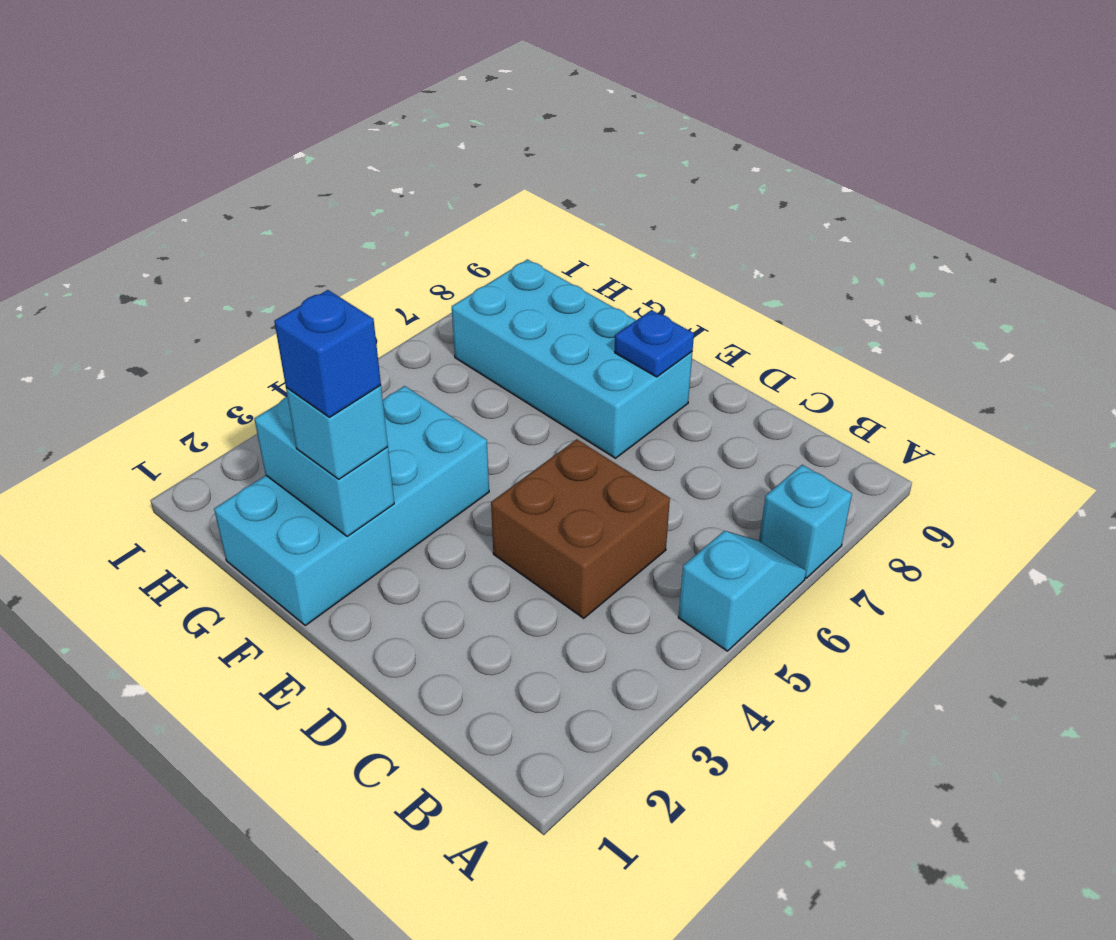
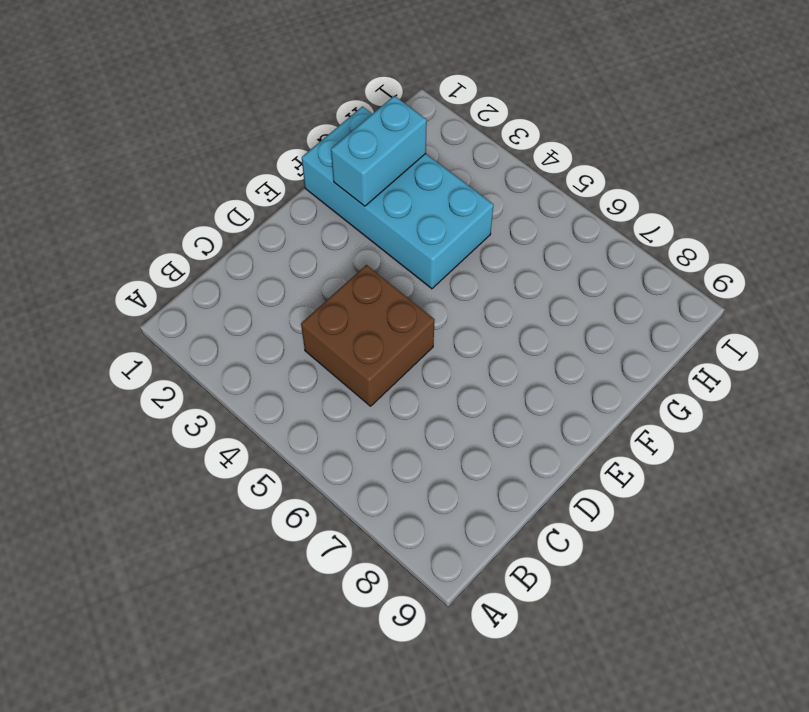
none -> cyan slope A5:A6 level 1 top 5
none -> cyan brick A7 level 1

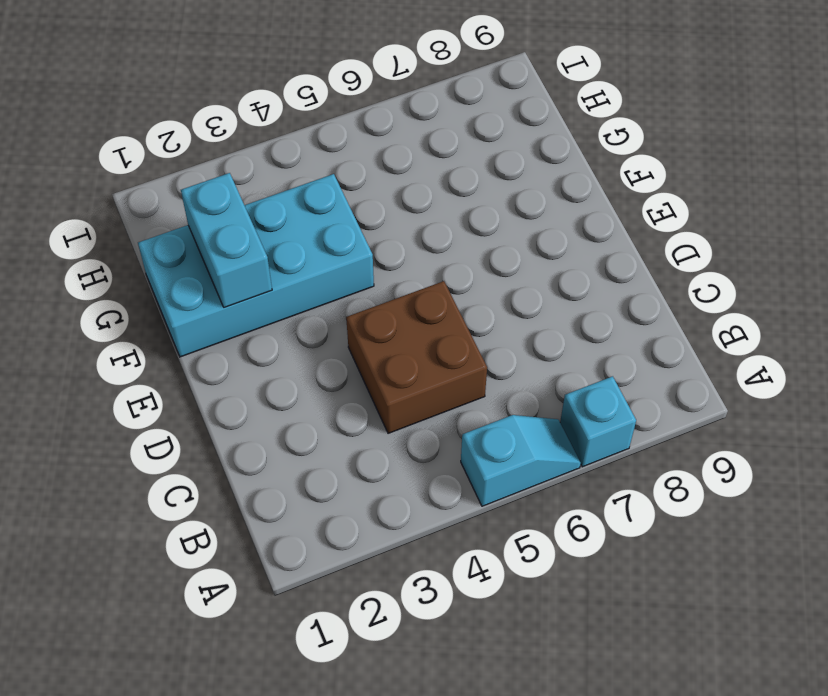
none -> cyan brick E7:H8 level 1
none -> blue plate E8 level 2

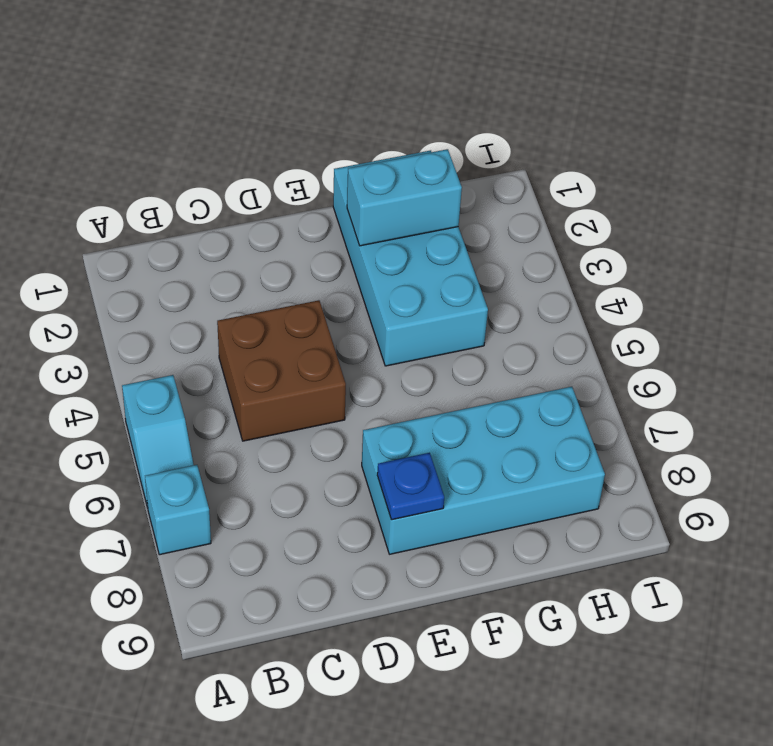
none -> cyan brick F2 level 3
none -> blue brick F2 level 4

